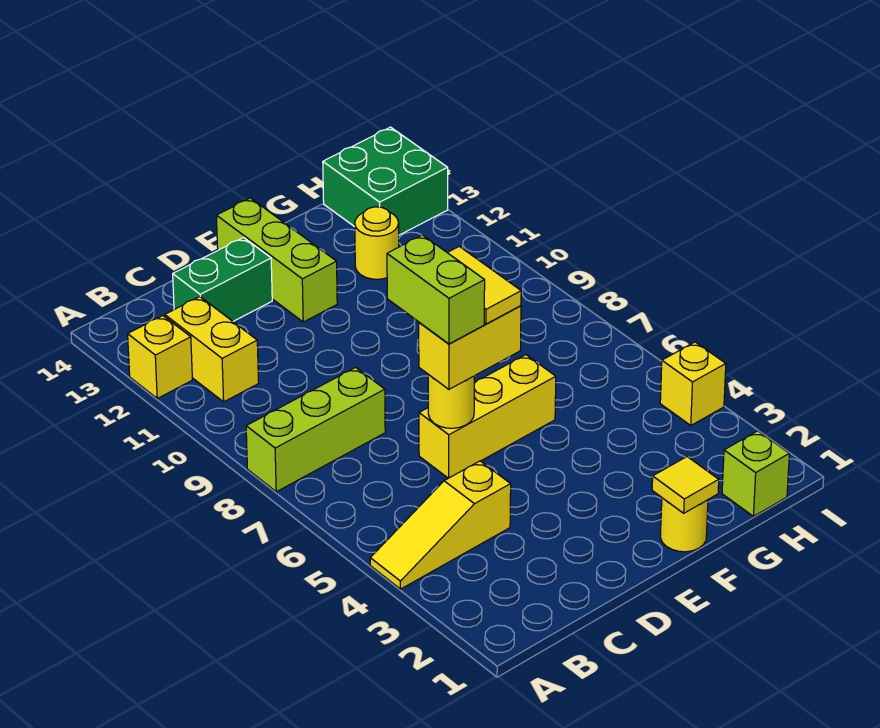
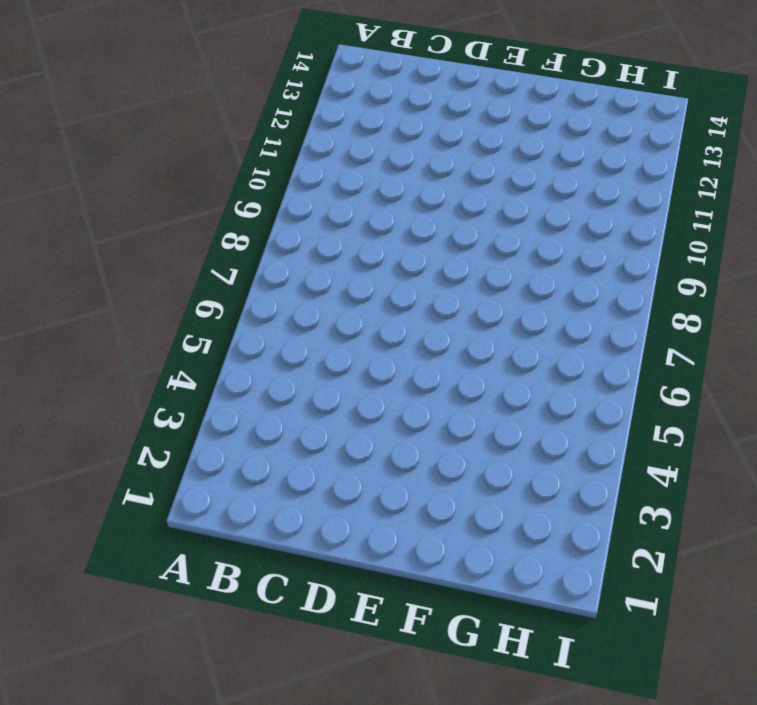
none -> yellow slope A4:C4 level 1 top C
none -> lime brick A8:C8 level 1
none -> yellow brick A12 level 1

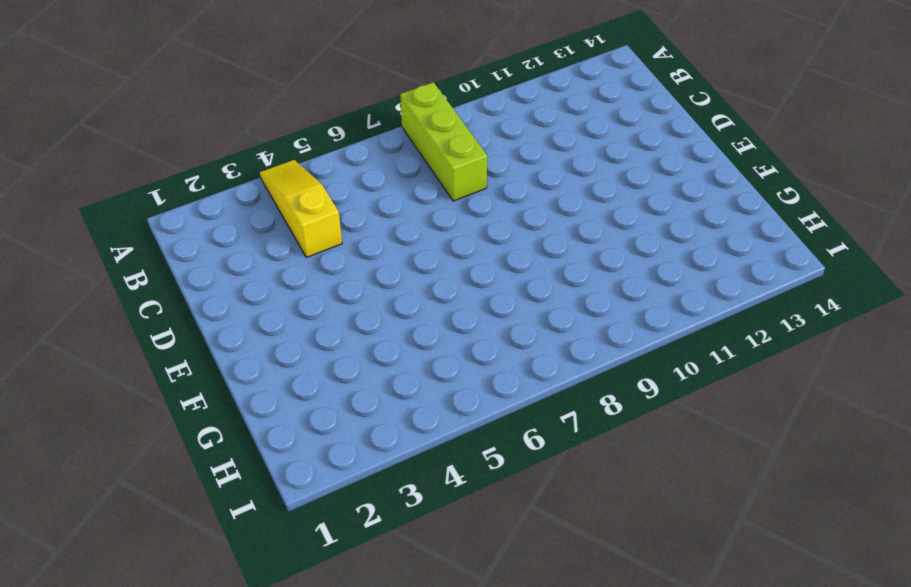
none -> yellow brick A12 level 1
none -> yellow brick B11:B12 level 1
none -> green brick C13:D13 level 1

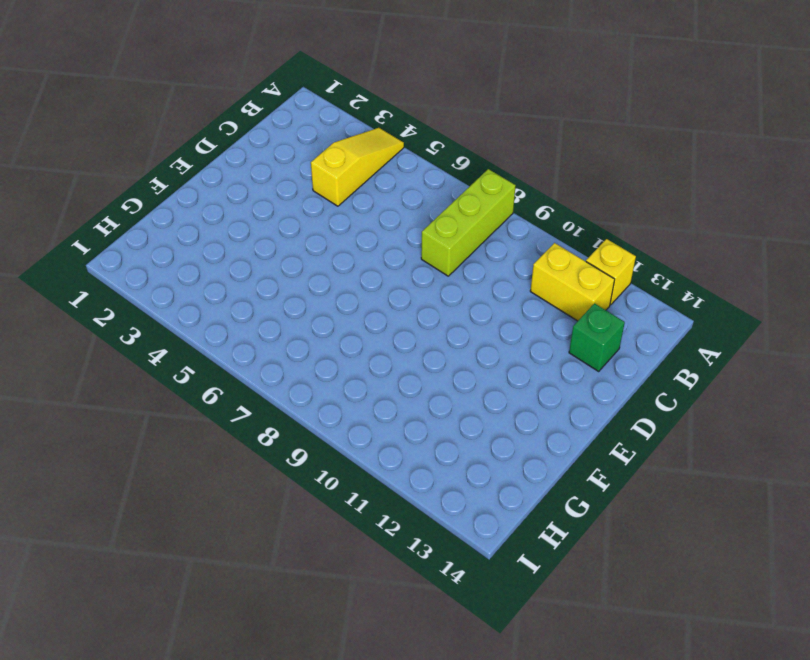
green brick C13 level 1 -> green brick C13:D13 level 1
none -> yellow brick D6:F6 level 1
none -> lime brick E12:E14 level 1
none -> yellow round brick F1 level 1

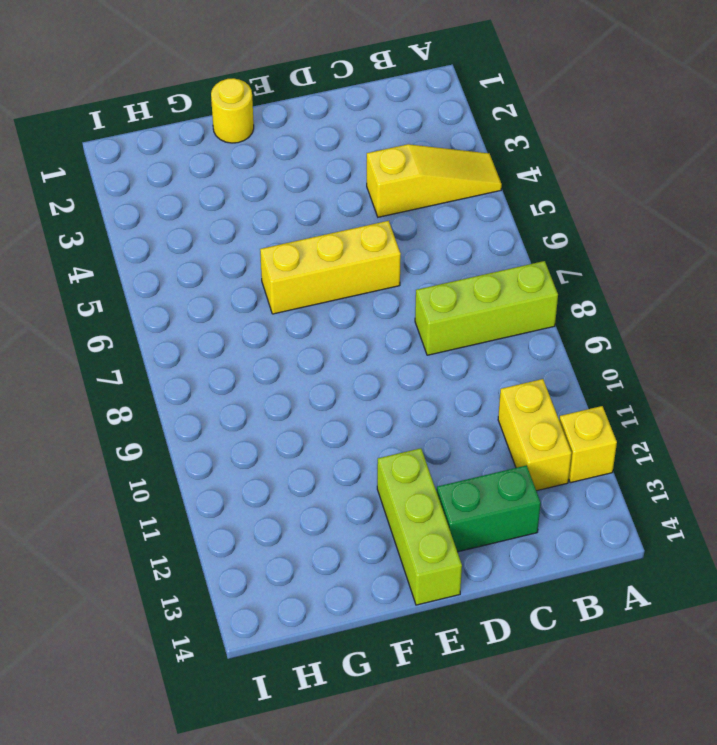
none -> yellow round brick G12 level 1
none -> lime brick H1 level 1
none -> green brick H13:I14 level 1

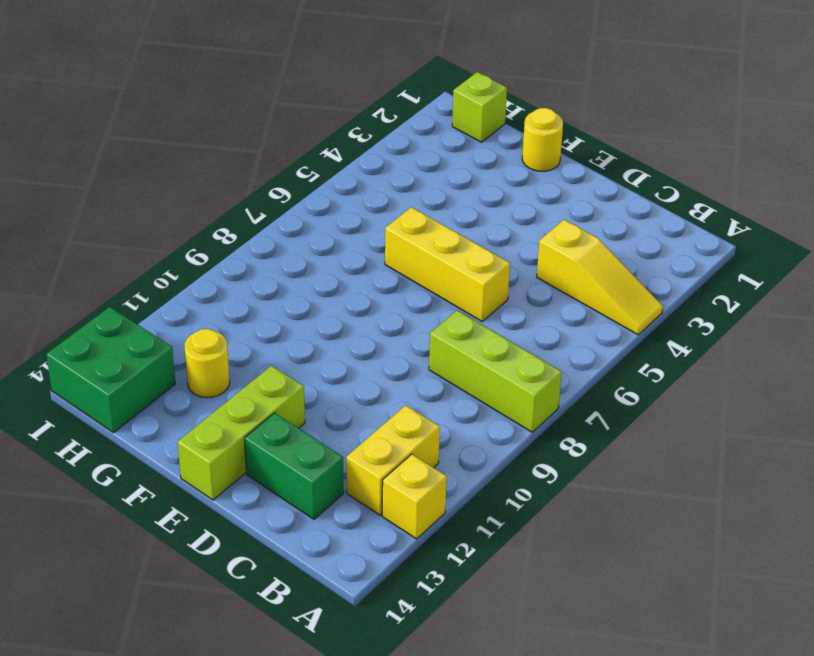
none -> yellow brick I4 level 1
none -> yellow round brick D6 level 2
none -> yellow tile F1 level 2

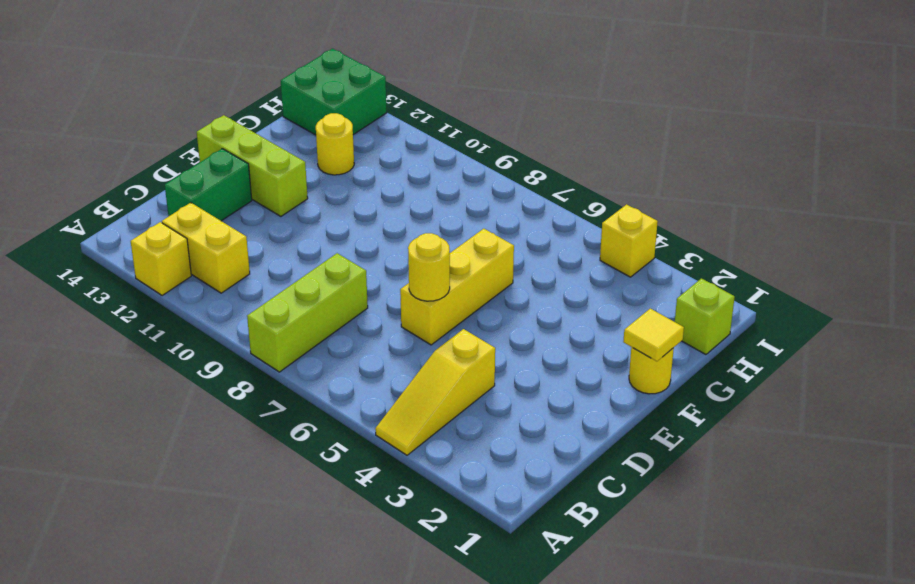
none -> yellow brick D6:E6 level 3
none -> lime brick D6:D7 level 4
none -> yellow tile E6:E7 level 4

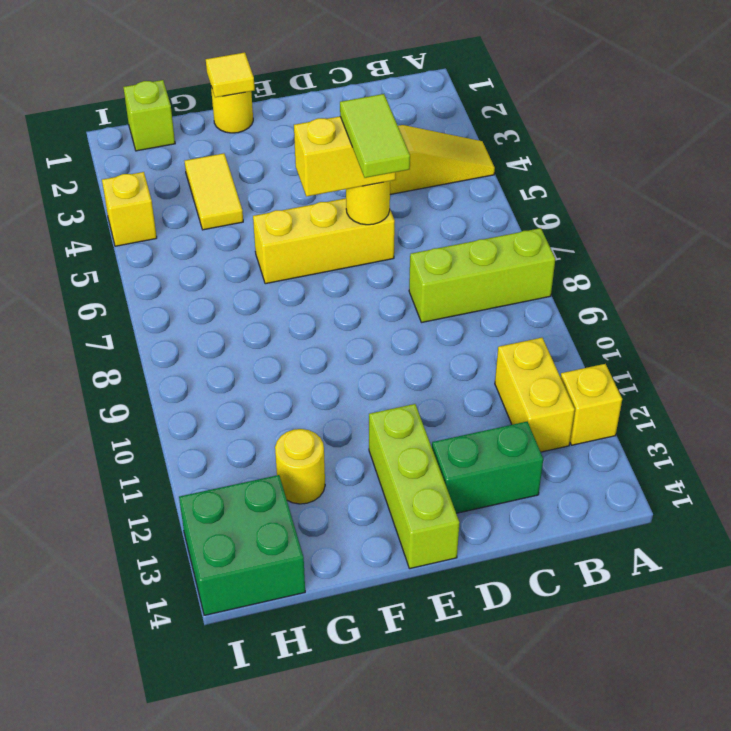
lime tile D6:D7 level 4 -> lime brick D6:D7 level 4
yellow tile G3:G4 level 1 -> yellow tile E6:E7 level 4

